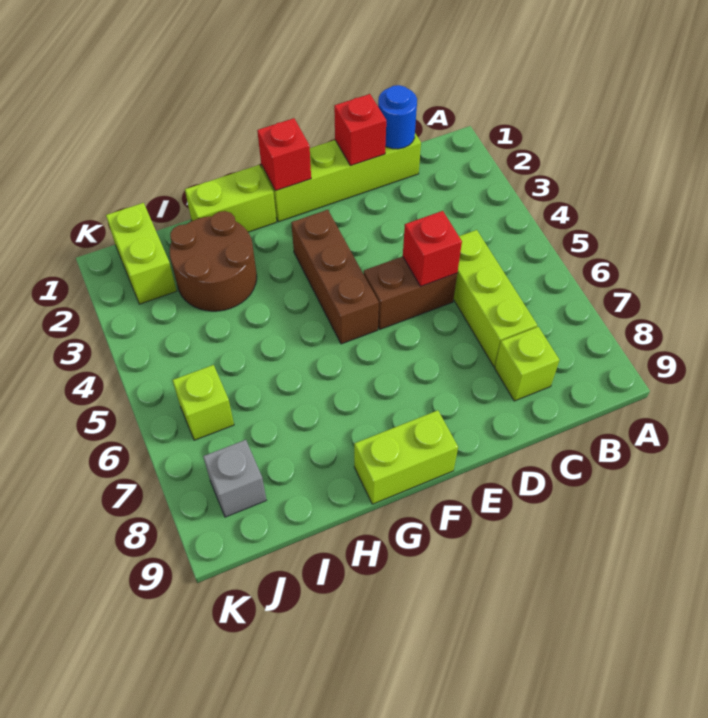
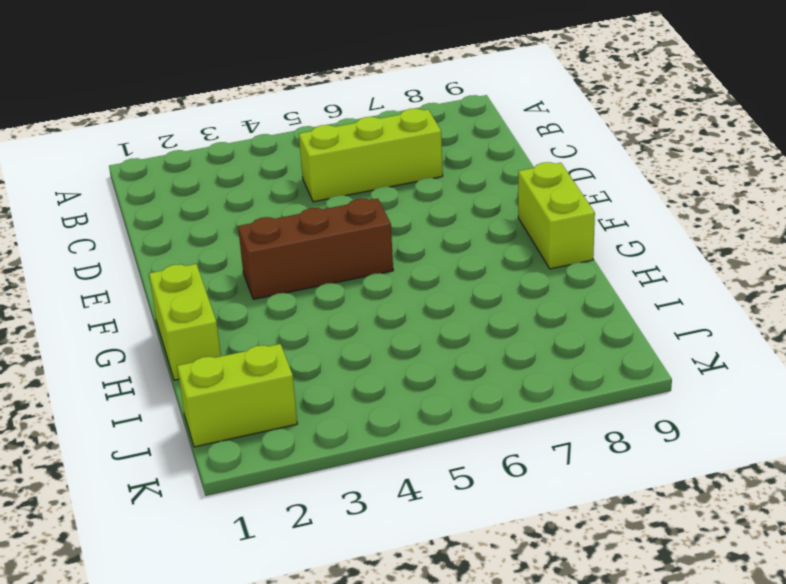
none -> lime brick C1:F1 level 1
none -> lime brick C8 level 1
none -> brown brick D5:E5 level 1

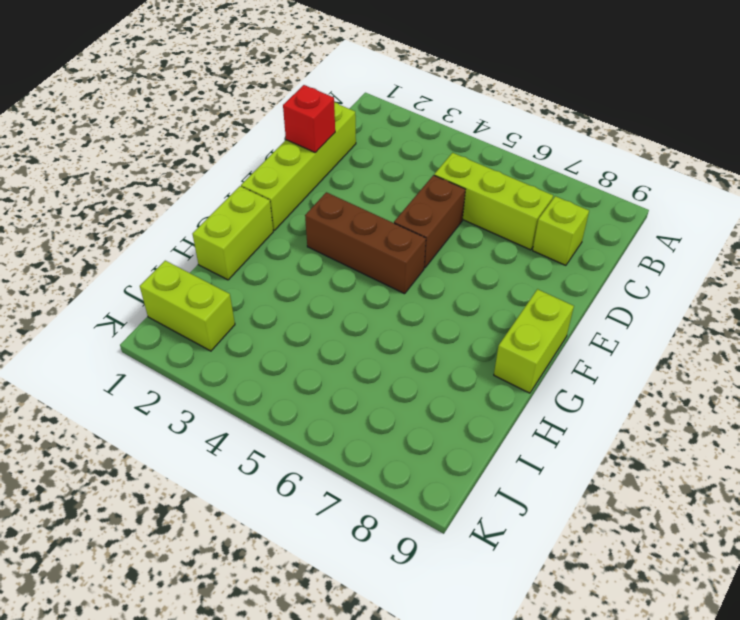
none -> brown round brick H2:I3 level 1
none -> lime brick J6 level 1
none -> grey brick J8 level 1

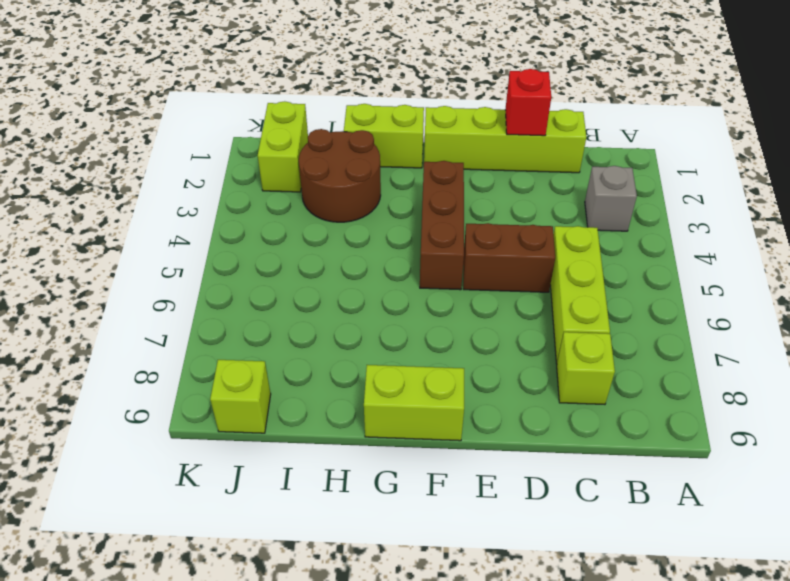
grey brick B3 level 1 -> grey brick J8 level 1
lime brick J9 level 1 -> lime brick J6 level 1
none -> blue round brick C1 level 2
none -> red brick D5 level 2
none -> red brick F1 level 2

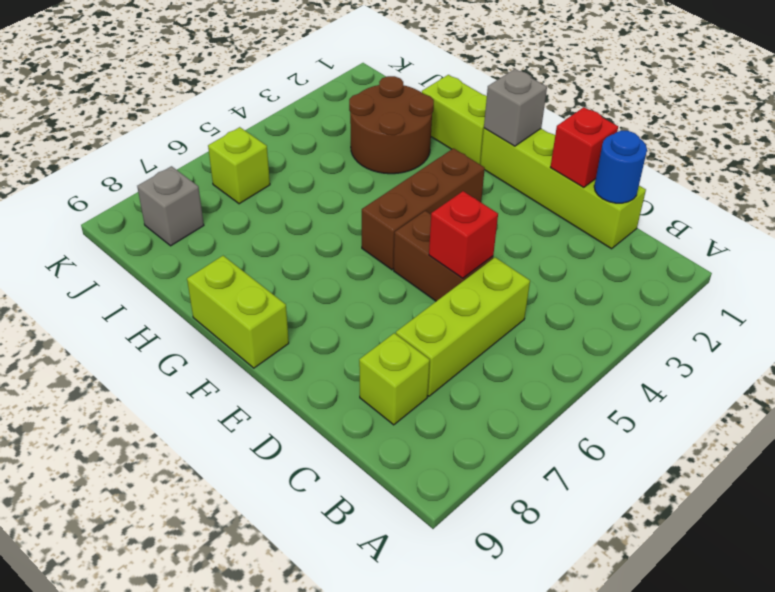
grey brick F1 level 2 -> red brick F1 level 2
none -> lime brick J1:J2 level 1

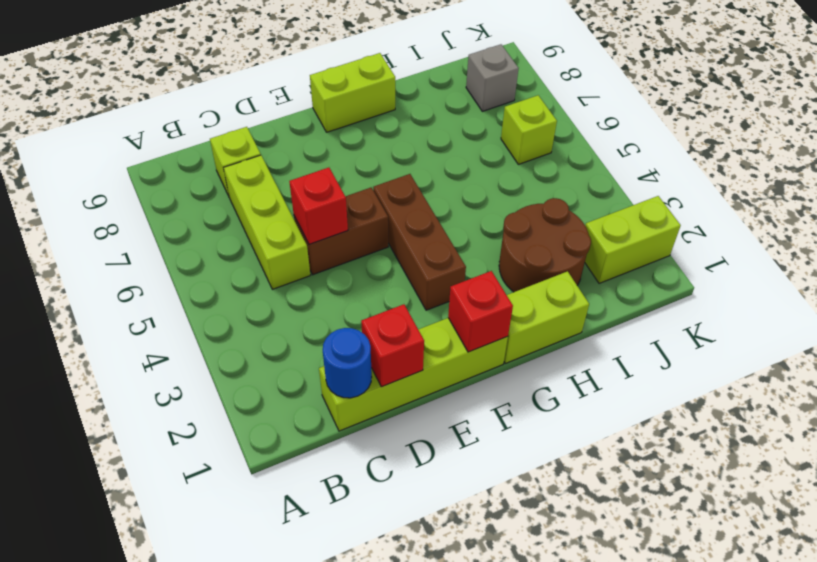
lime brick J2:K2 level 1 -> lime brick J1:J2 level 1

